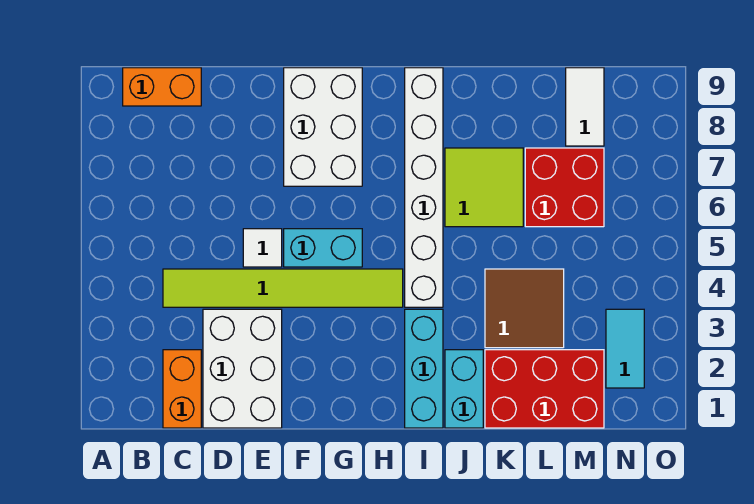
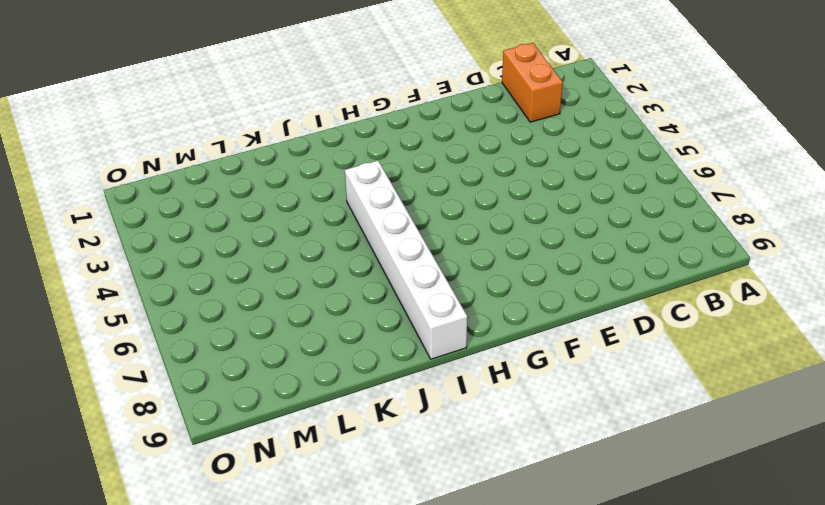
none -> orange brick B9:C9 level 1
none -> lime tile C4:H4 level 1
none -> white brick D1:E3 level 1

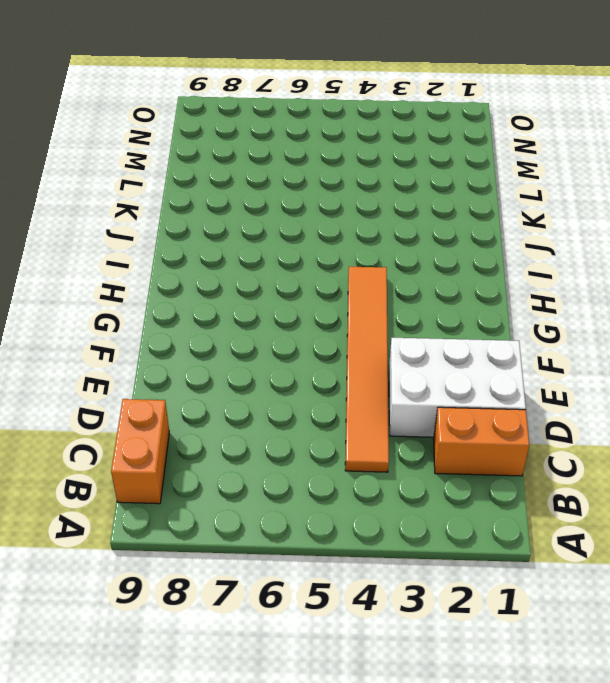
orange tile C4:H4 level 1 -> lime tile C4:H4 level 1
none -> white tile E5 level 1
none -> cyan brick F5:G5 level 1
none -> white brick F7:G9 level 1

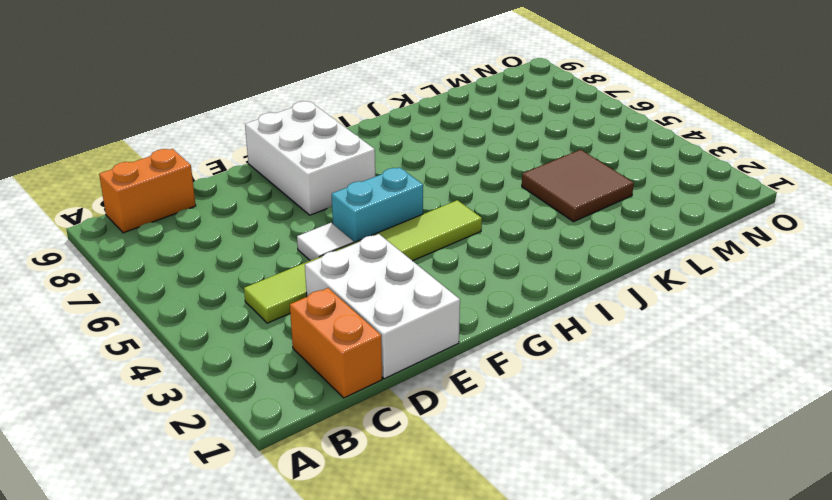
none -> cyan brick I1:I3 level 1
none -> white brick I4:I9 level 1
none -> cyan brick J1:J2 level 1

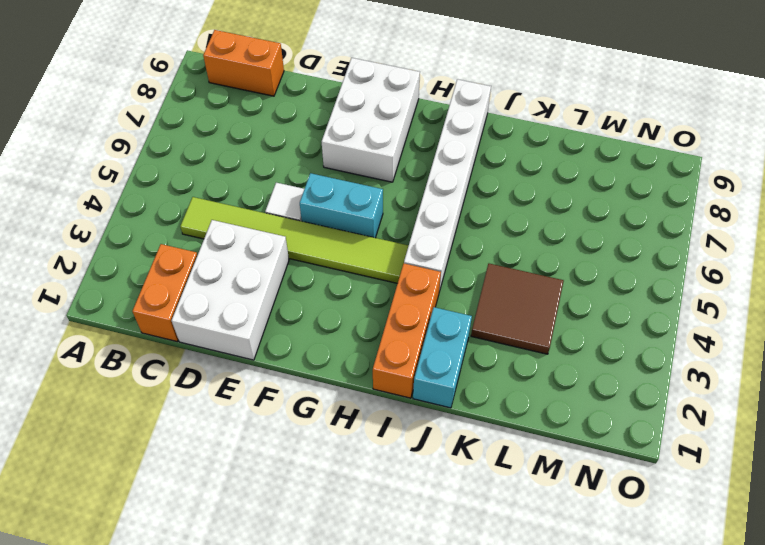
orange brick I1:I3 level 1 -> cyan brick I1:I3 level 1
none -> lime tile J6:K7 level 1
none -> red brick K1:M2 level 1
none -> red brick L6:M7 level 1

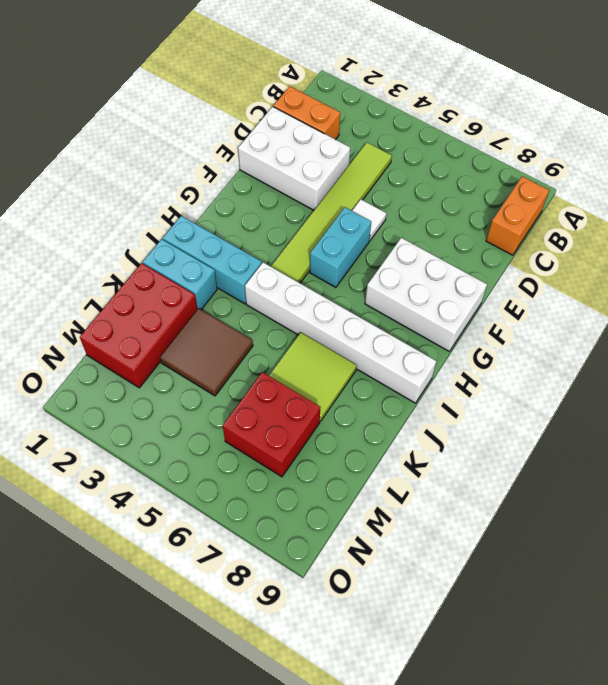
none -> white tile M8:M9 level 1
none -> cyan tile N2:N3 level 1

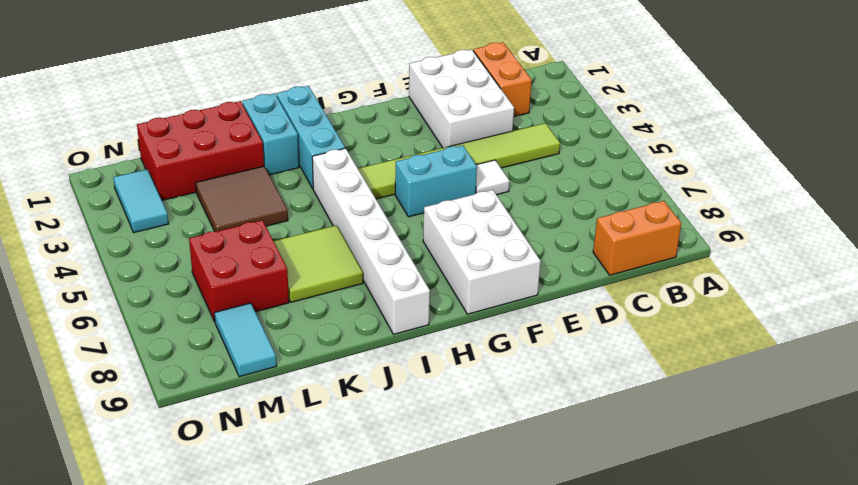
cyan tile M8:M9 level 1 -> white tile M8:M9 level 1

